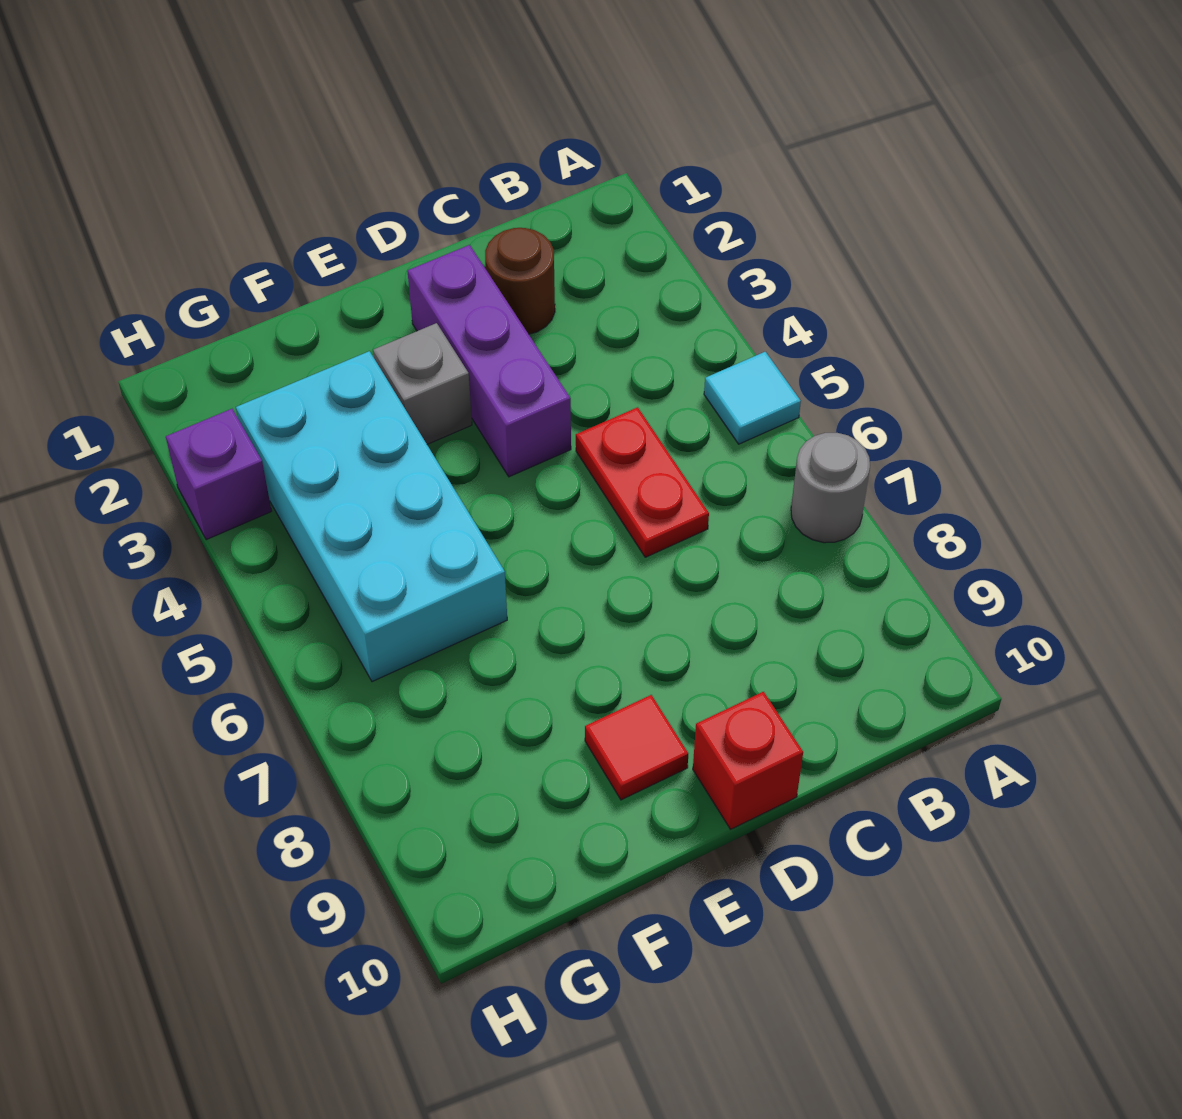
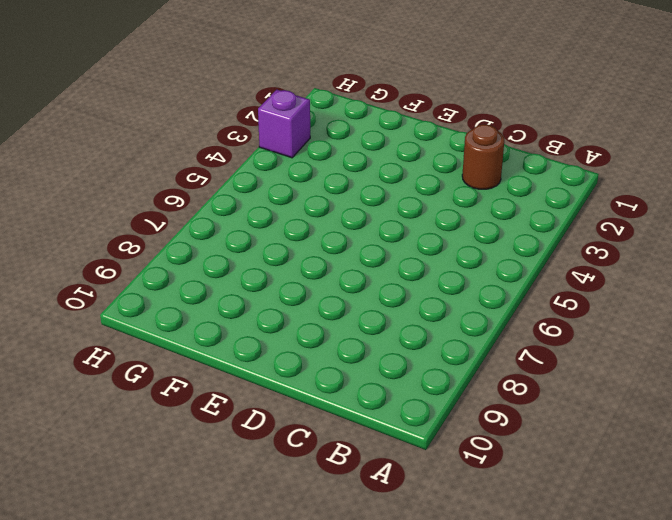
none -> cyan tile A5 level 1
none -> grey round brick A7 level 1

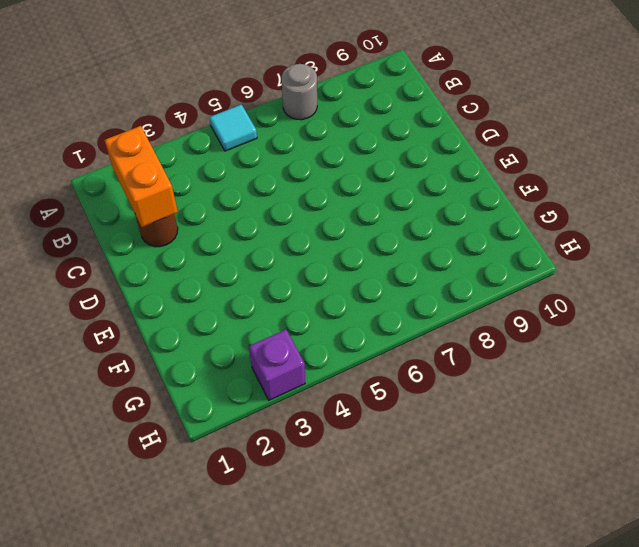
orange brick B2:C2 level 2 -> none
none -> red plate C5:C6 level 1
none -> purple brick D2:D4 level 1

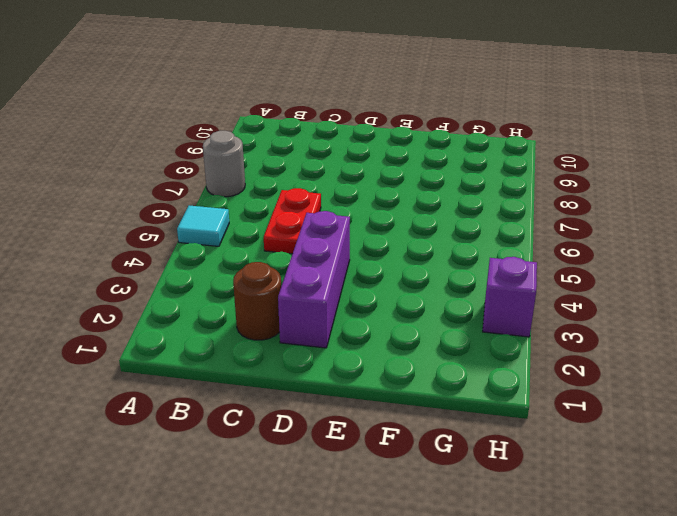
none -> red brick D10 level 1
none -> grey brick E3 level 1

